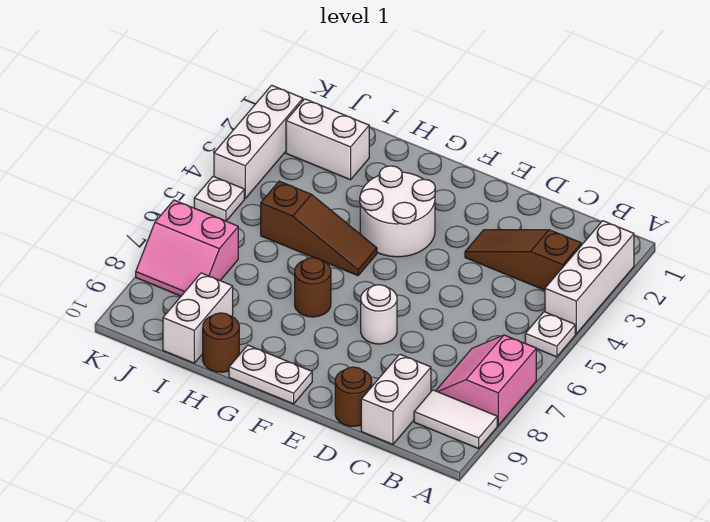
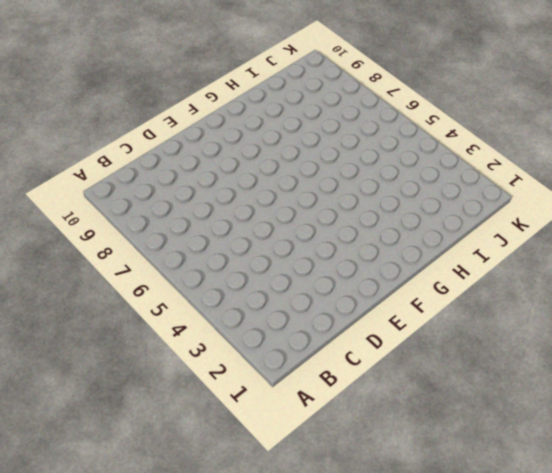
none -> white brick A2:A4 level 1
none -> white plate A5 level 1
none -> pink slope A7:B8 level 1 top A

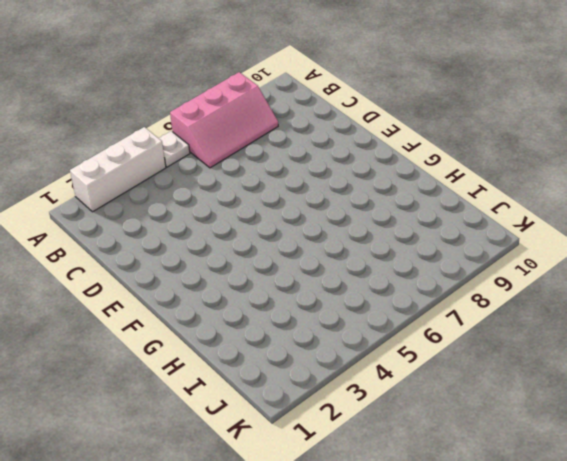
pink slope A6:B8 level 1 top A -> pink slope A7:B8 level 1 top A
none -> white tile A9:B9 level 1
none -> brown slope B3:D3 level 1 top B
none -> white brick C9:C10 level 1

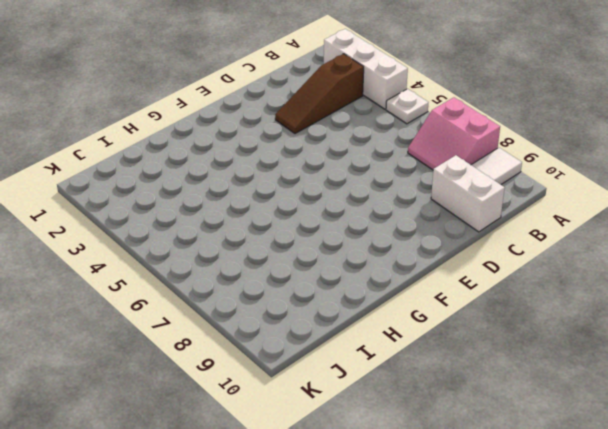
none -> brown round brick D10 level 1
none -> white round brick E7 level 1
none -> white round brick F3:G4 level 1

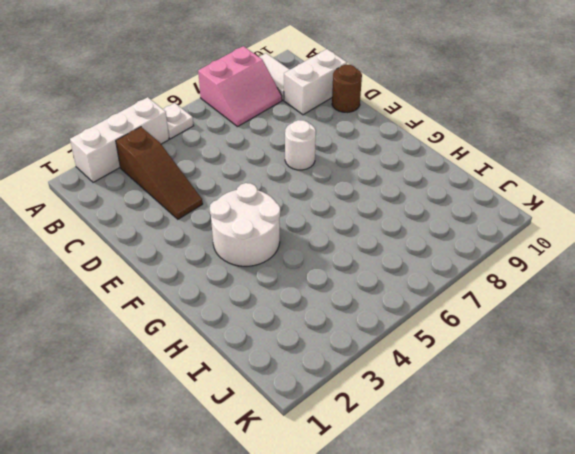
none -> white plate F10:G10 level 1
none -> brown slope G5:I5 level 1 top I
none -> brown round brick G7 level 1

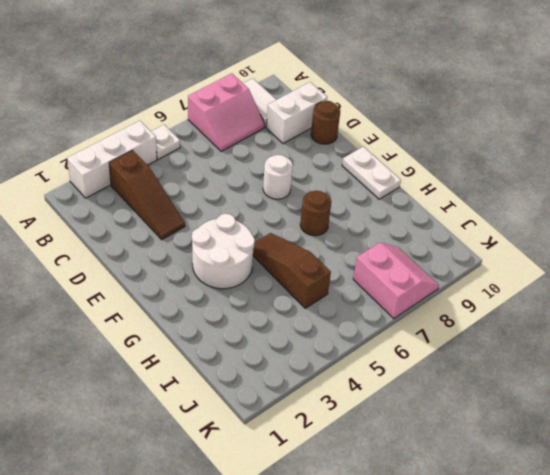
none -> brown round brick H10 level 1
none -> white brick I2:J2 level 1
none -> white brick I9:I10 level 1

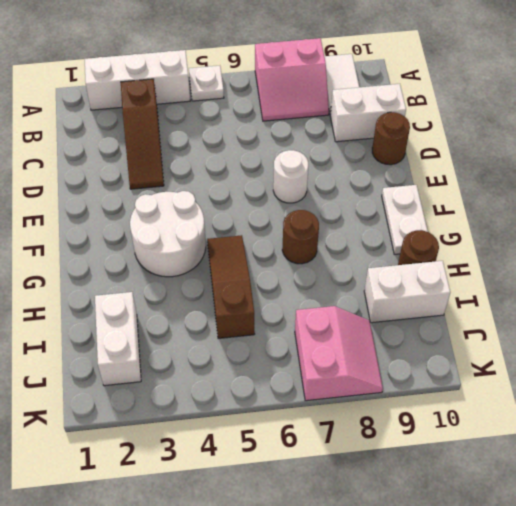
none -> white brick K2:K4 level 1
none -> white plate K5 level 1

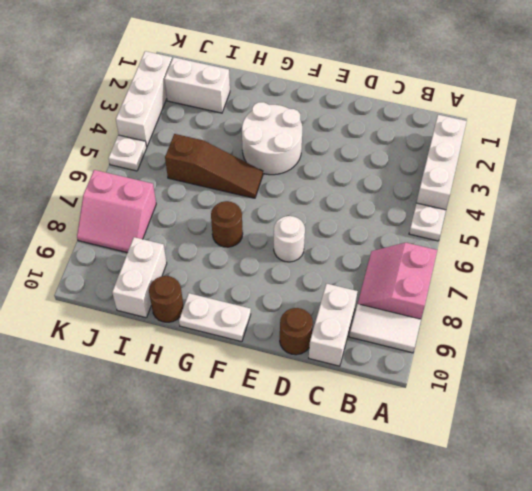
none -> brown slope B3:D3 level 1 top B

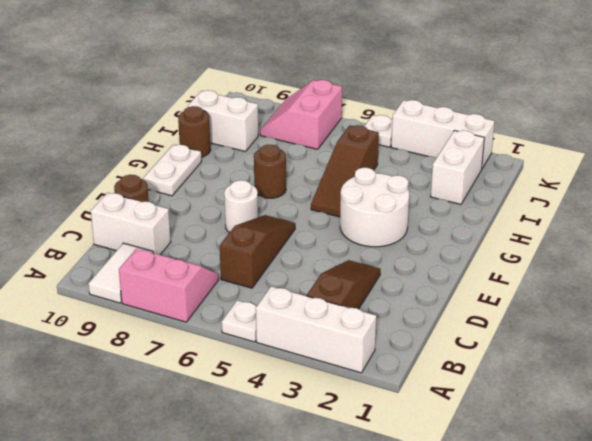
brown slope C6:E6 level 1 top C -> none

